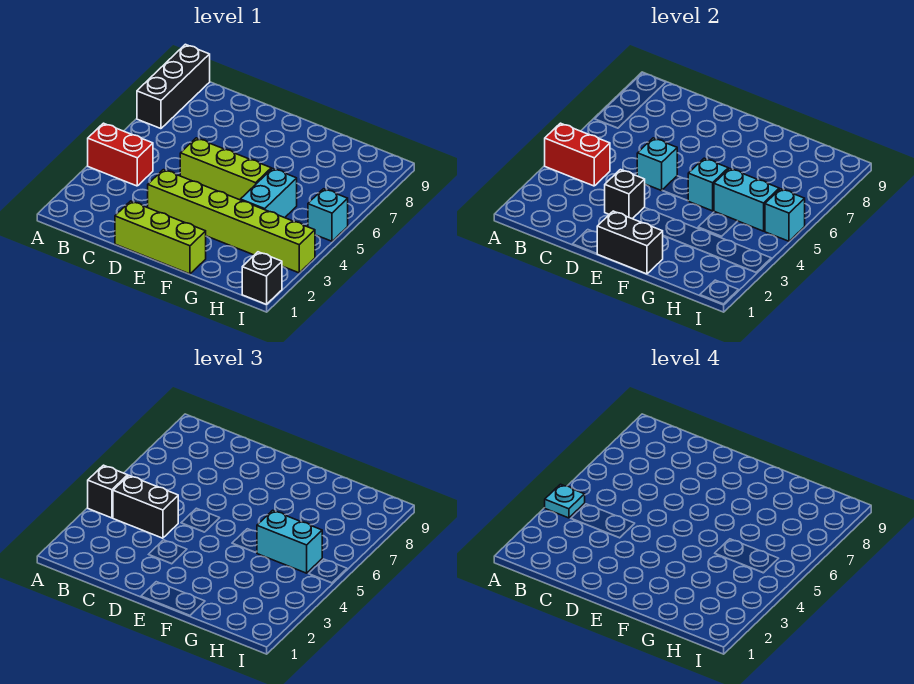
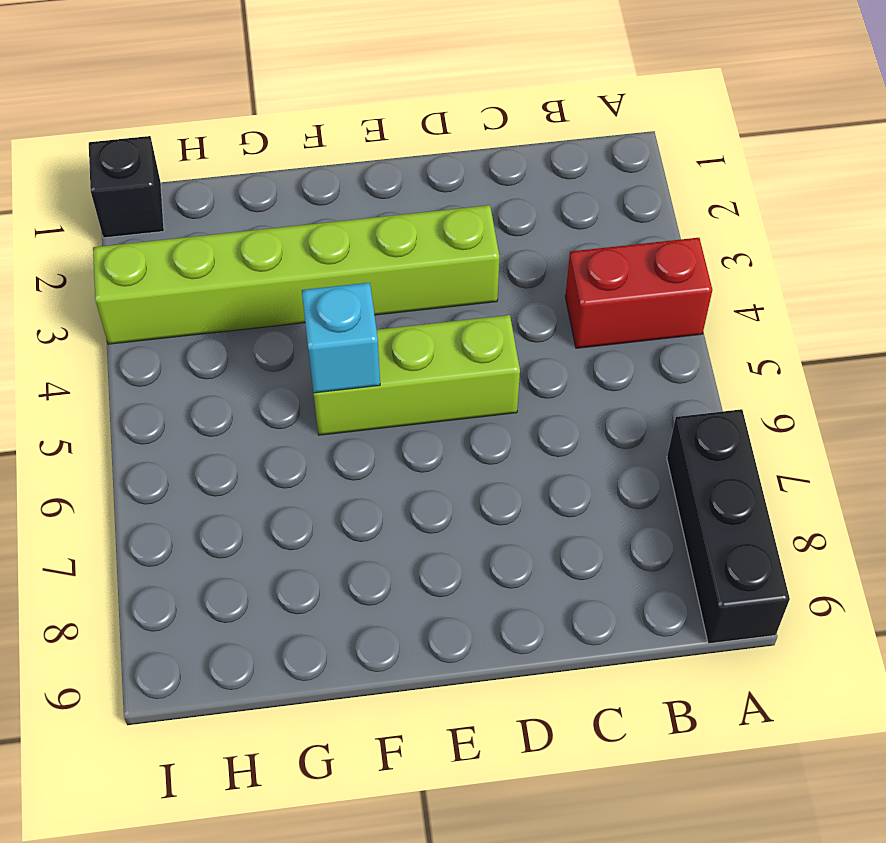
none -> lime brick D1:F1 level 1
none -> cyan brick G4:G5 level 1
none -> cyan brick I5 level 1

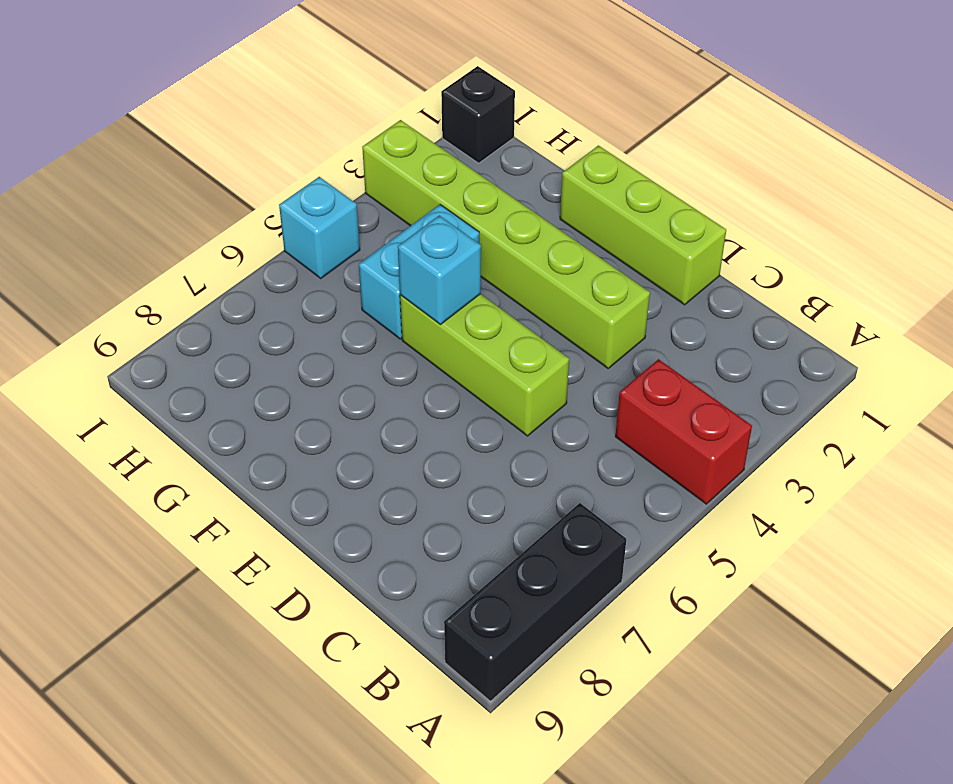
none -> red brick A4:B4 level 2
none -> black brick D3 level 2
none -> cyan brick D5 level 2

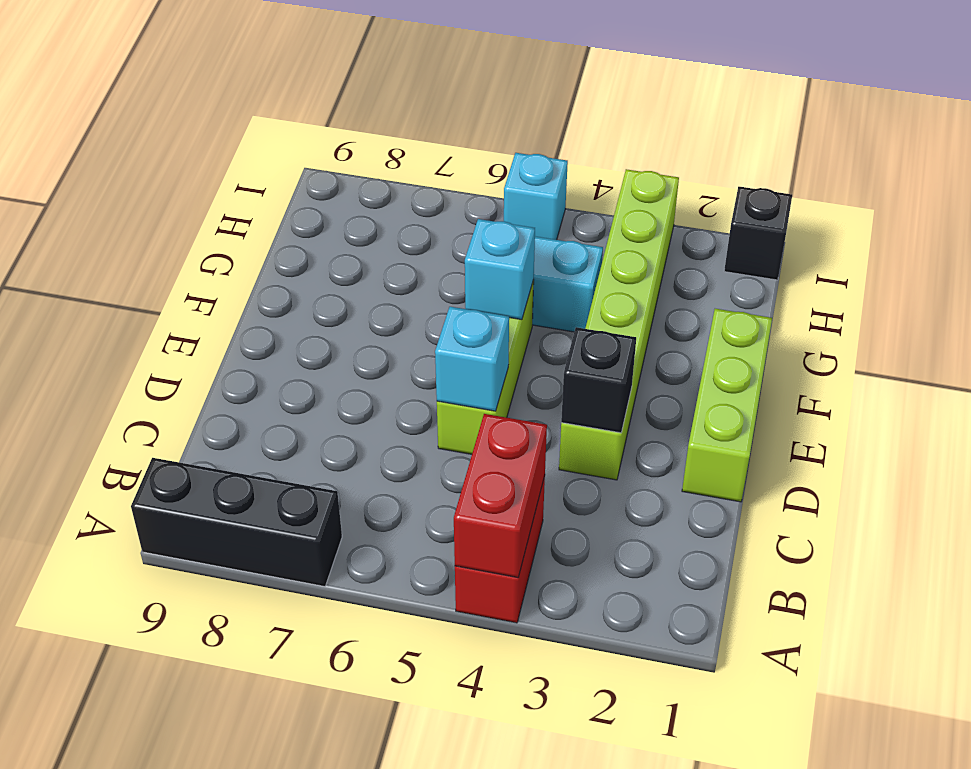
none -> black brick E1:F1 level 2
none -> cyan brick G5:H5 level 2
none -> cyan brick I5 level 2

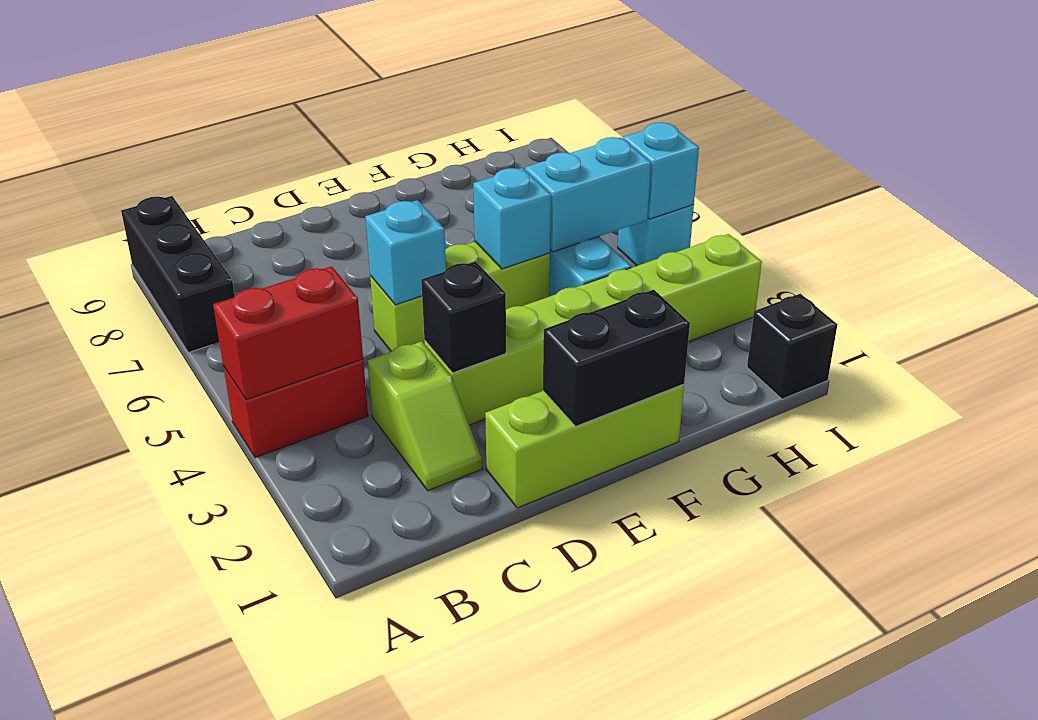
lime slope C2:C3 level 1 top 3 -> none
none -> black brick A4 level 3
none -> black brick B4:C4 level 3
none -> cyan brick G5:H5 level 3

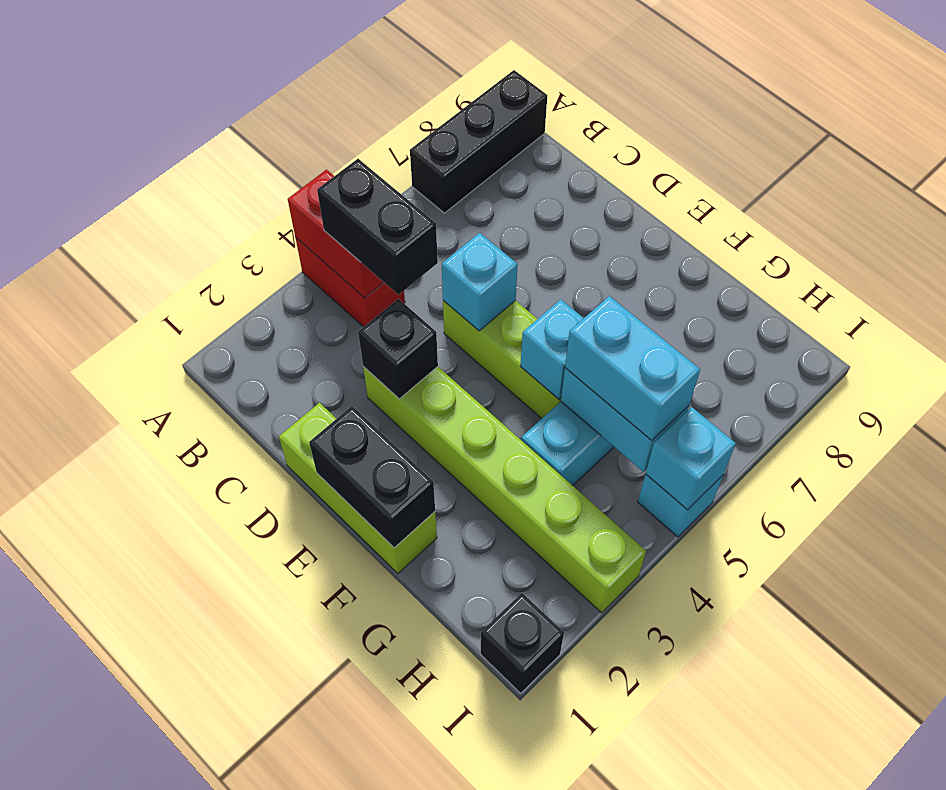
none -> black brick A4 level 3
none -> cyan plate A4 level 4

